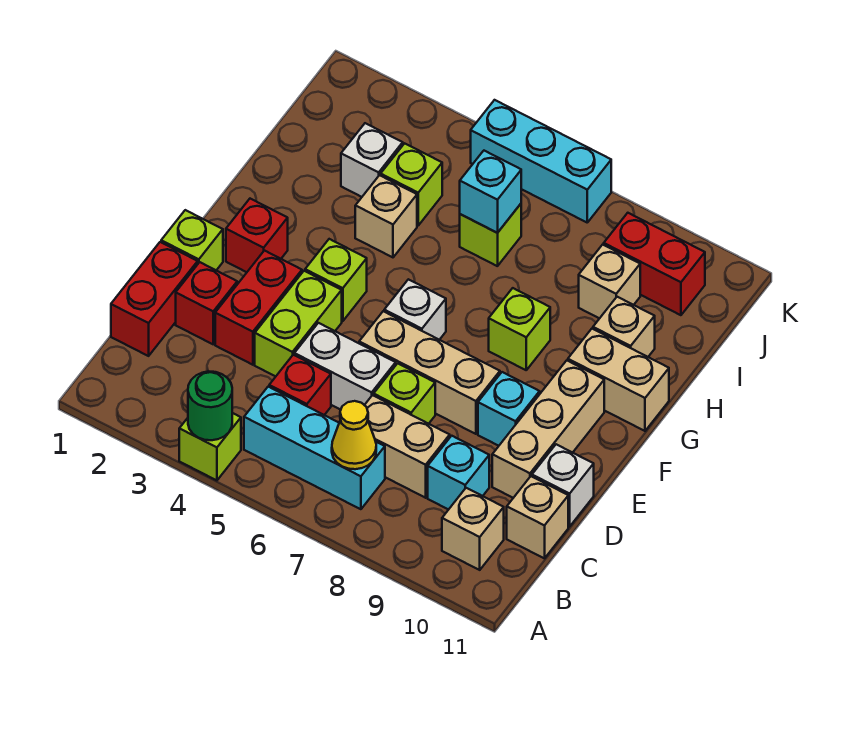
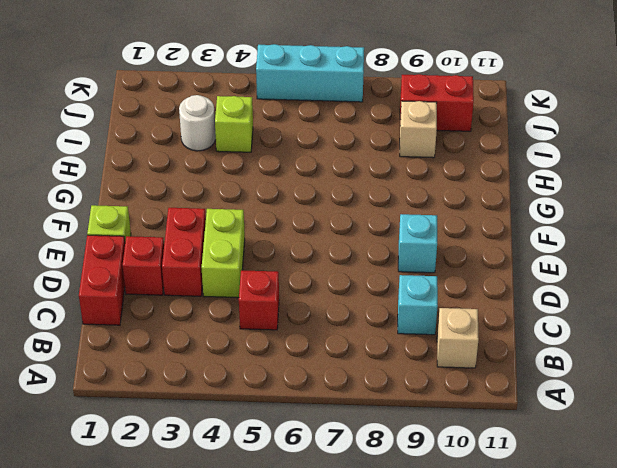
white round brick I3 level 1 -> white brick I3 level 1
none -> lime brick A4 level 1
none -> cyan brick B5:B7 level 1
none -> tan brick C7:C8 level 1
none -> tan brick C11 level 1

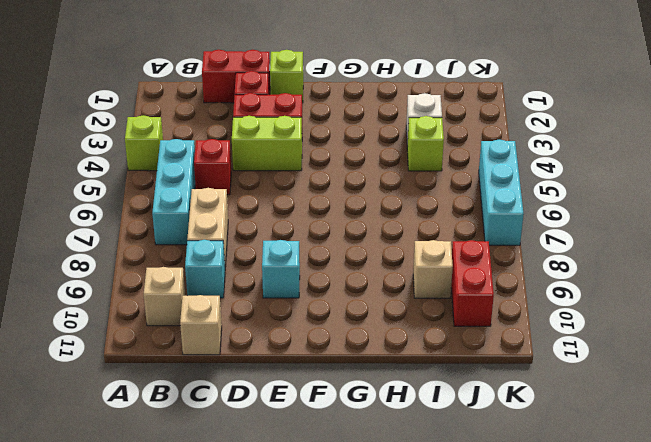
none -> white brick D5:D6 level 1
none -> lime brick D7 level 1
none -> tan brick D10:F10 level 1
none -> white brick D11 level 1

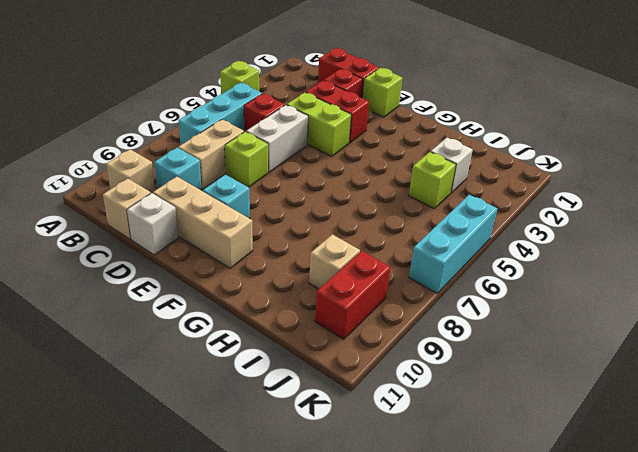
none -> tan brick E6:E8 level 1
none -> red brick F2 level 1
none -> lime brick F4 level 1
none -> white brick F6 level 1

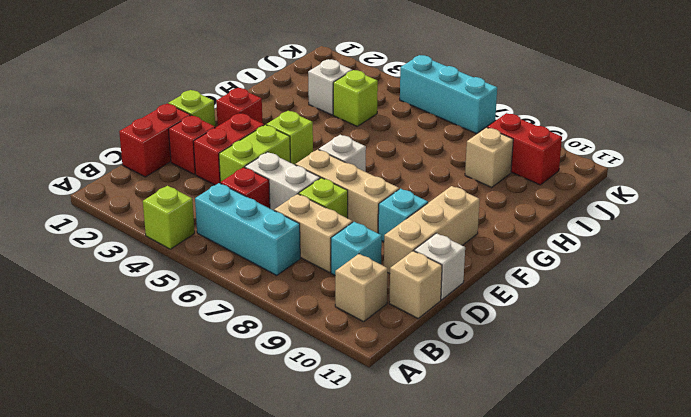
none -> lime brick G8 level 1
none -> tan brick G10:G11 level 1
none -> tan brick H4 level 1
none -> tan brick H10 level 1

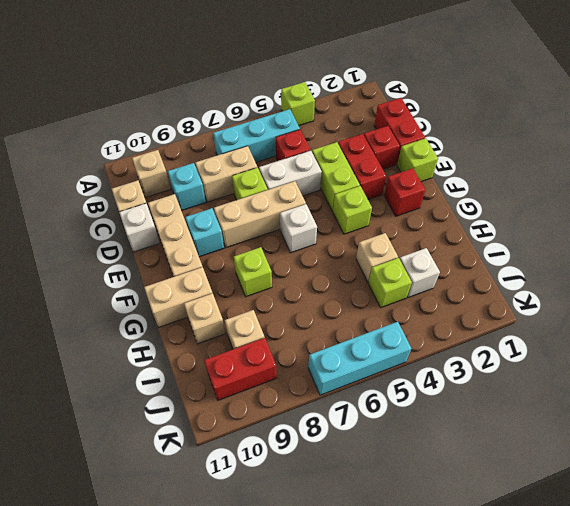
none -> lime brick I6 level 1
none -> green round brick A4 level 2
none -> yellow cone B7 level 2
none -> cyan brick I6 level 2

